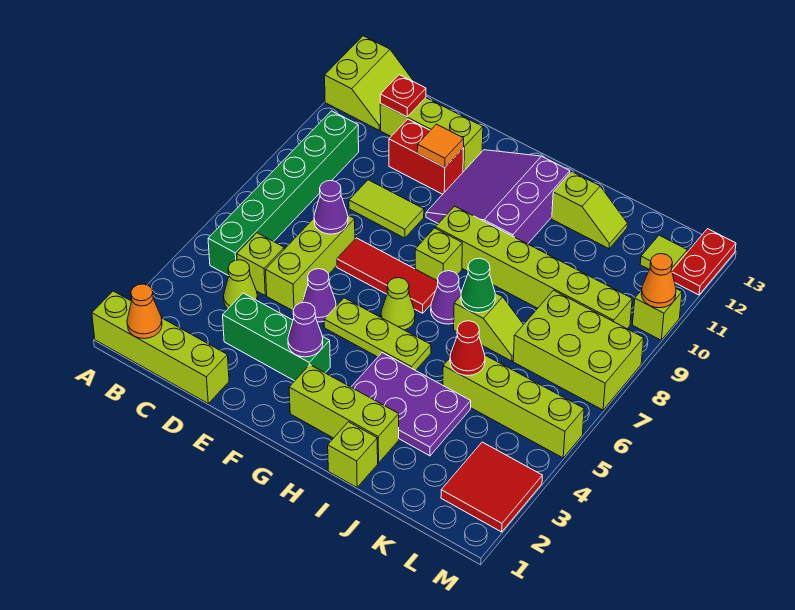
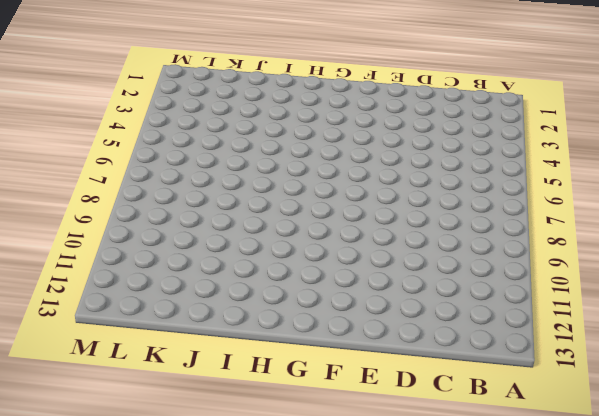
none -> lime brick A1:D1 level 1
none -> lime slope A12:B13 level 1 top A
none -> green brick B5:B10 level 1
none -> lime cone C4 level 1

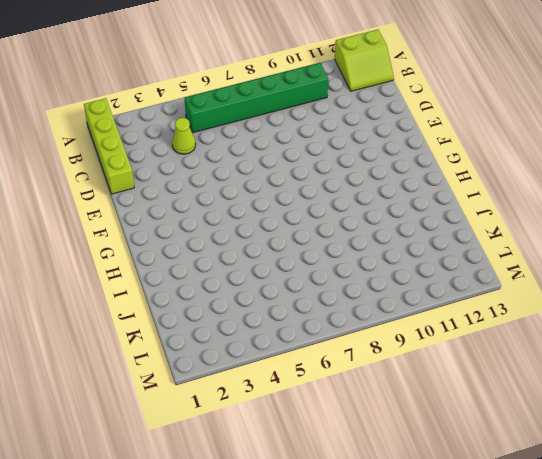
none -> lime brick C5 level 1
none -> lime brick C12:E12 level 1
none -> green brick D3:F3 level 1
none -> lime brick D5:D7 level 1

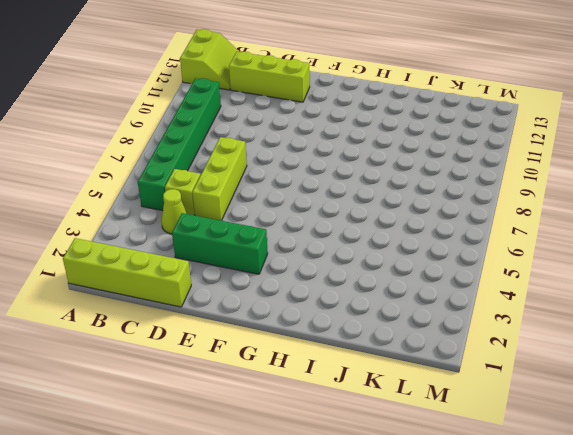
none -> lime tile D9:E9 level 1
none -> red brick D11:E11 level 1
none -> purple cone E5 level 1
none -> red tile E7:G7 level 1

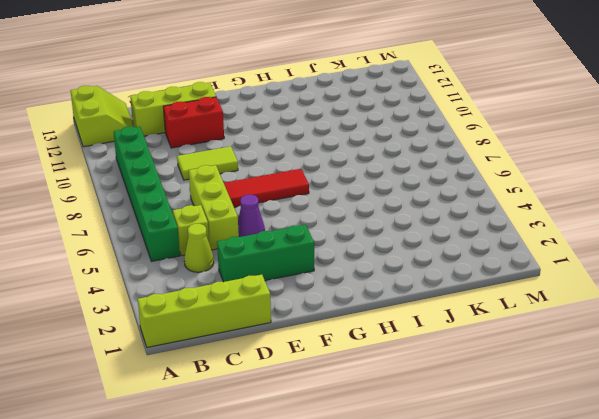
none -> lime plate F5:H5 level 1
none -> purple slope F10:H12 level 1 top H
none -> lime brick G2:I2 level 1
none -> lime cone G6 level 1

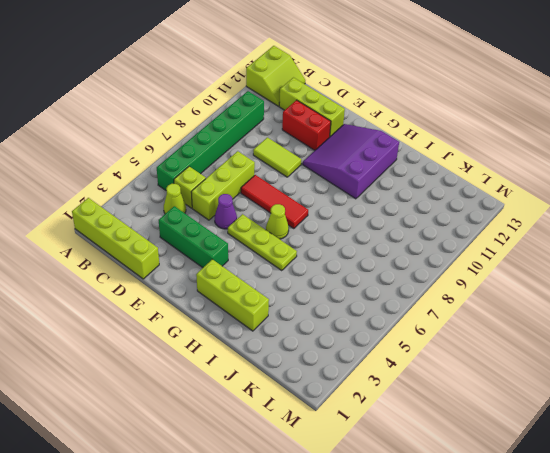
none -> lime brick G8 level 1
none -> lime brick G9:L9 level 1
none -> purple plate H3:J4 level 1
none -> purple cone H7 level 1

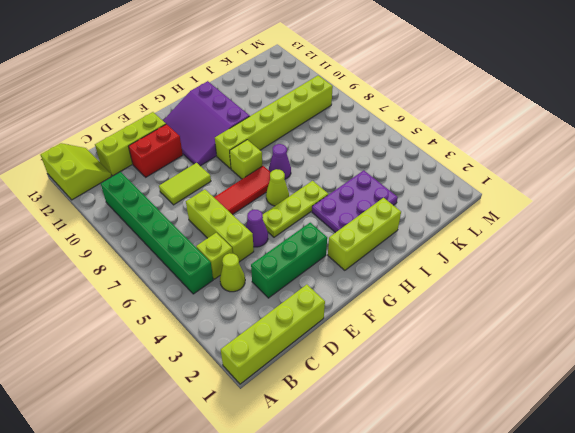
none -> lime brick I1 level 1
none -> lime slope I7:J7 level 1 top I
none -> lime slope I12:J12 level 1 top I
none -> lime brick J5:M5 level 1

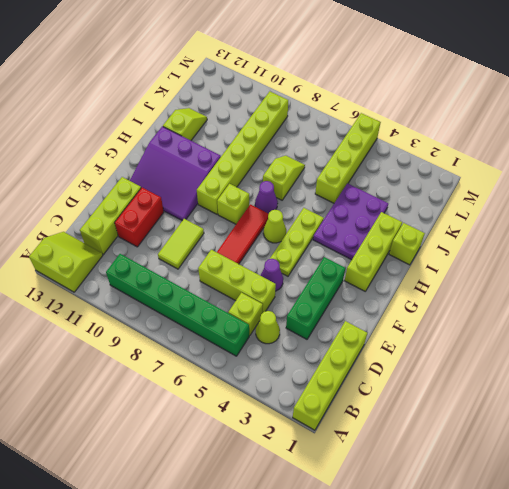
none -> lime brick K7:M8 level 1
none -> red tile L2:M3 level 1
none -> lime tile L12 level 1
none -> lime brick M10 level 1

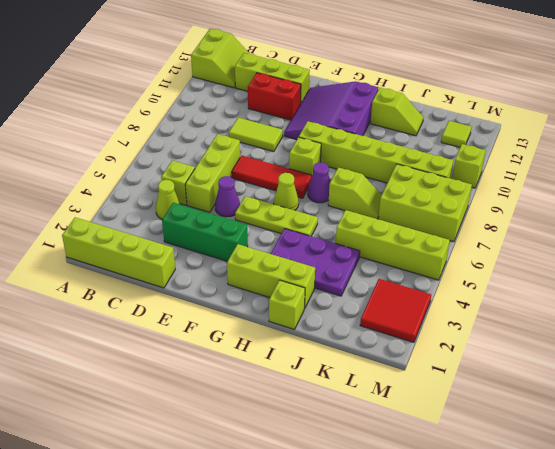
none -> green brick B5:B10 level 1
none -> red plate M12:M13 level 1
none -> orange cone B1 level 2
none -> red plate C12 level 2

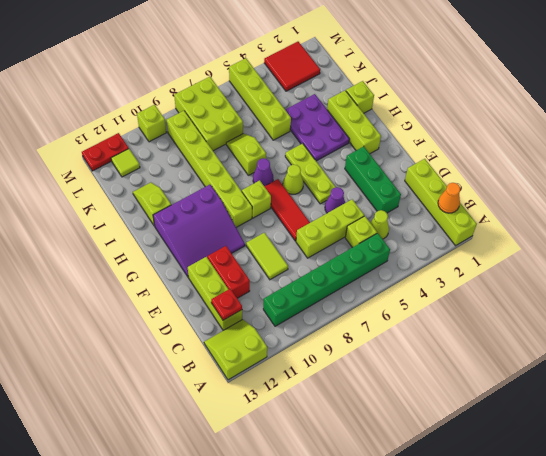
none -> purple cone D7 level 2
none -> orange tile E11 level 2
none -> purple cone F3 level 2
none -> green cone I7 level 2

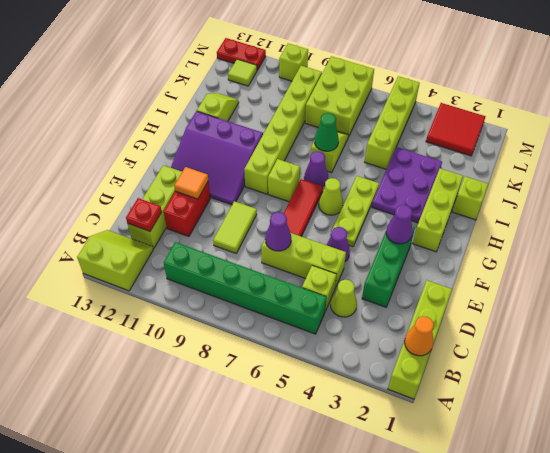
none -> red cone J5 level 2
none -> orange cone M10 level 2

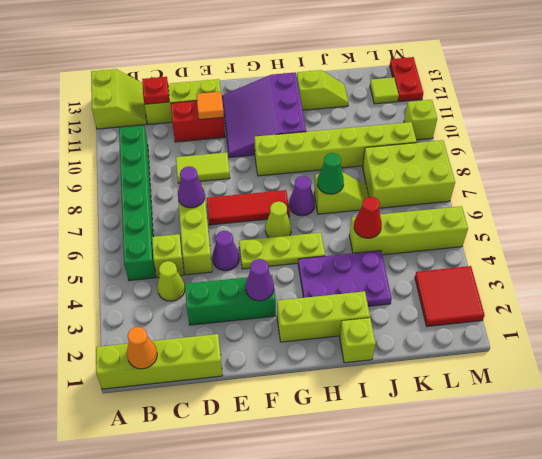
none -> lime brick G8 level 1
none -> orange cone M10 level 2

